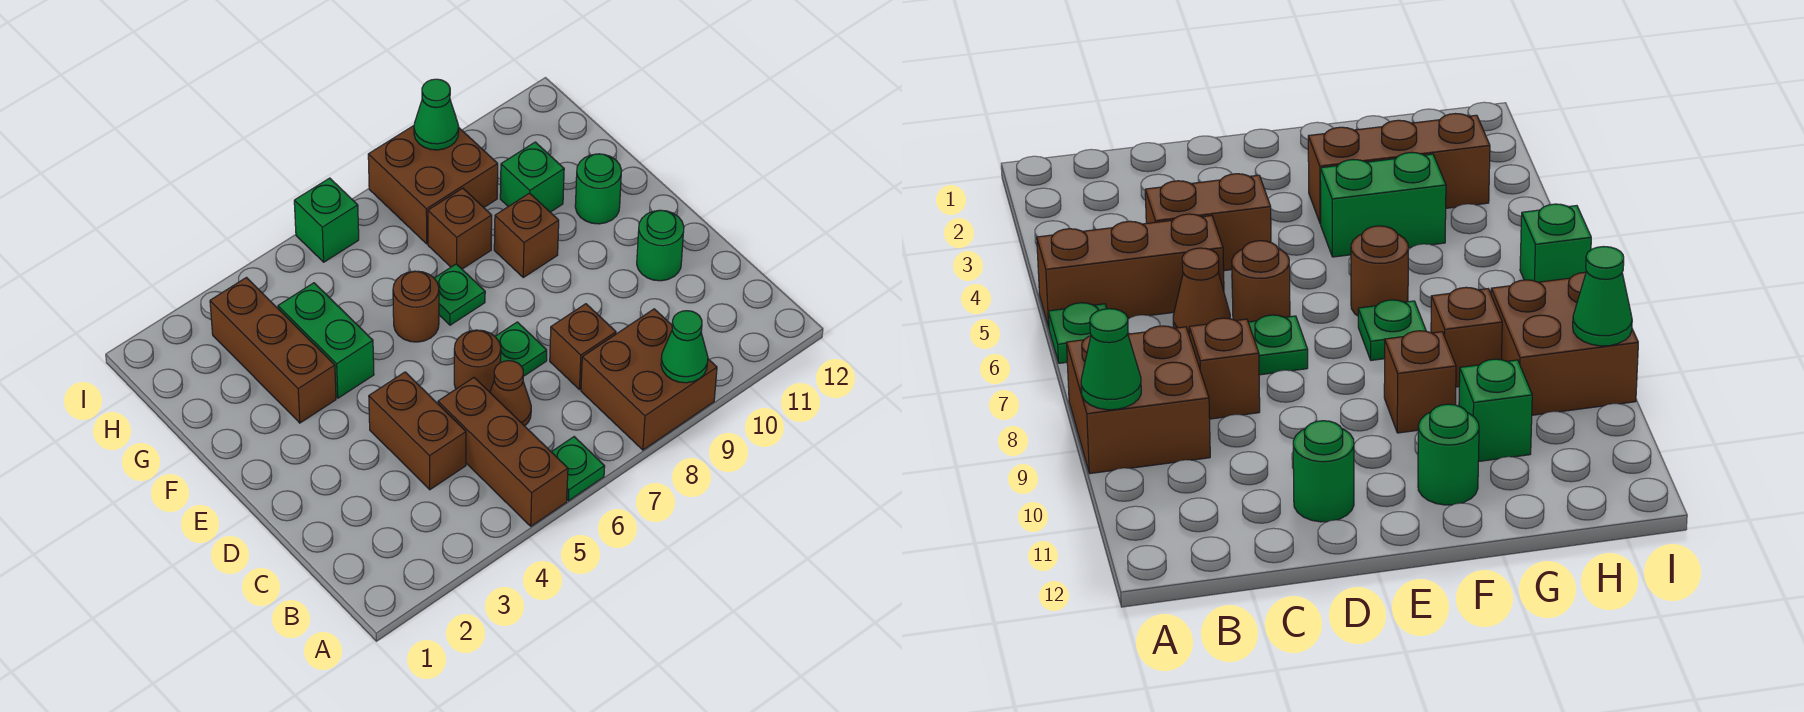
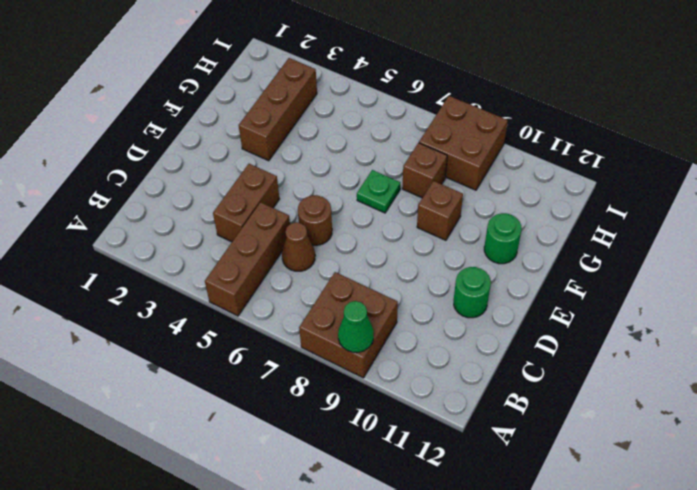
none -> green plate A6 level 1
none -> brown brick C8 level 1
none -> green plate D7 level 1

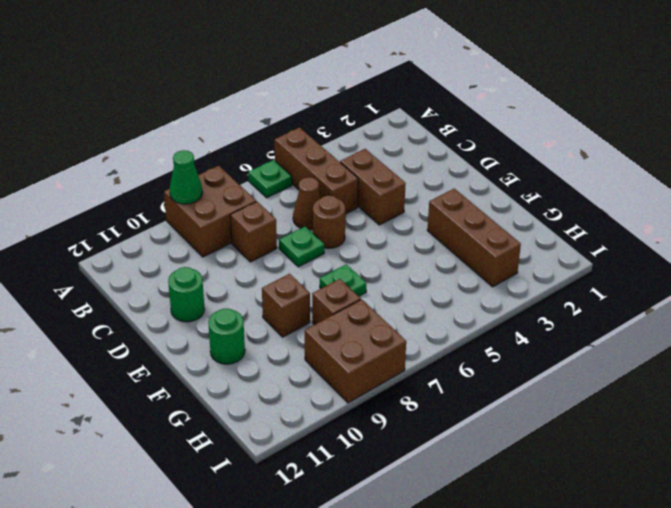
none -> green brick F4:G4 level 1
none -> brown round brick F6 level 1
none -> green brick G10 level 1

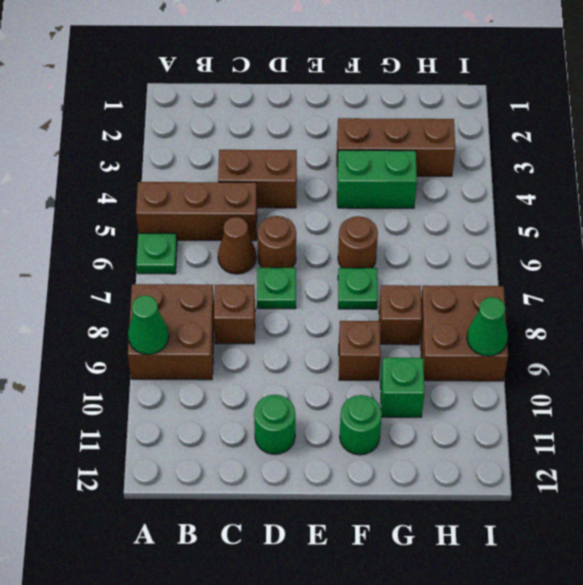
none -> green brick I6 level 1

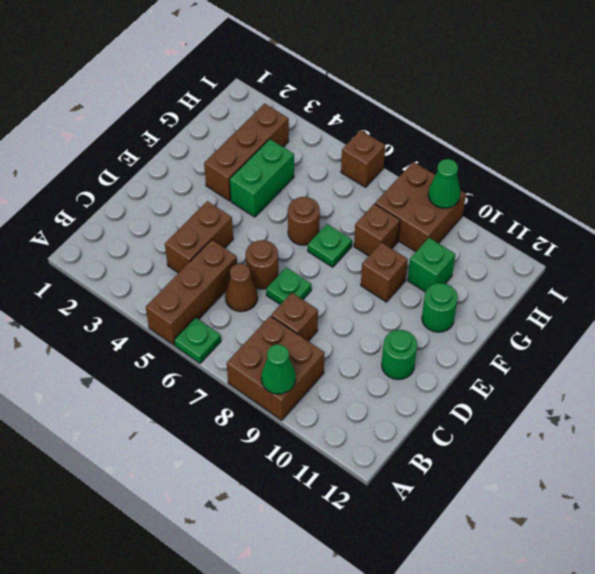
brown brick I6 level 1 -> green brick I6 level 1

